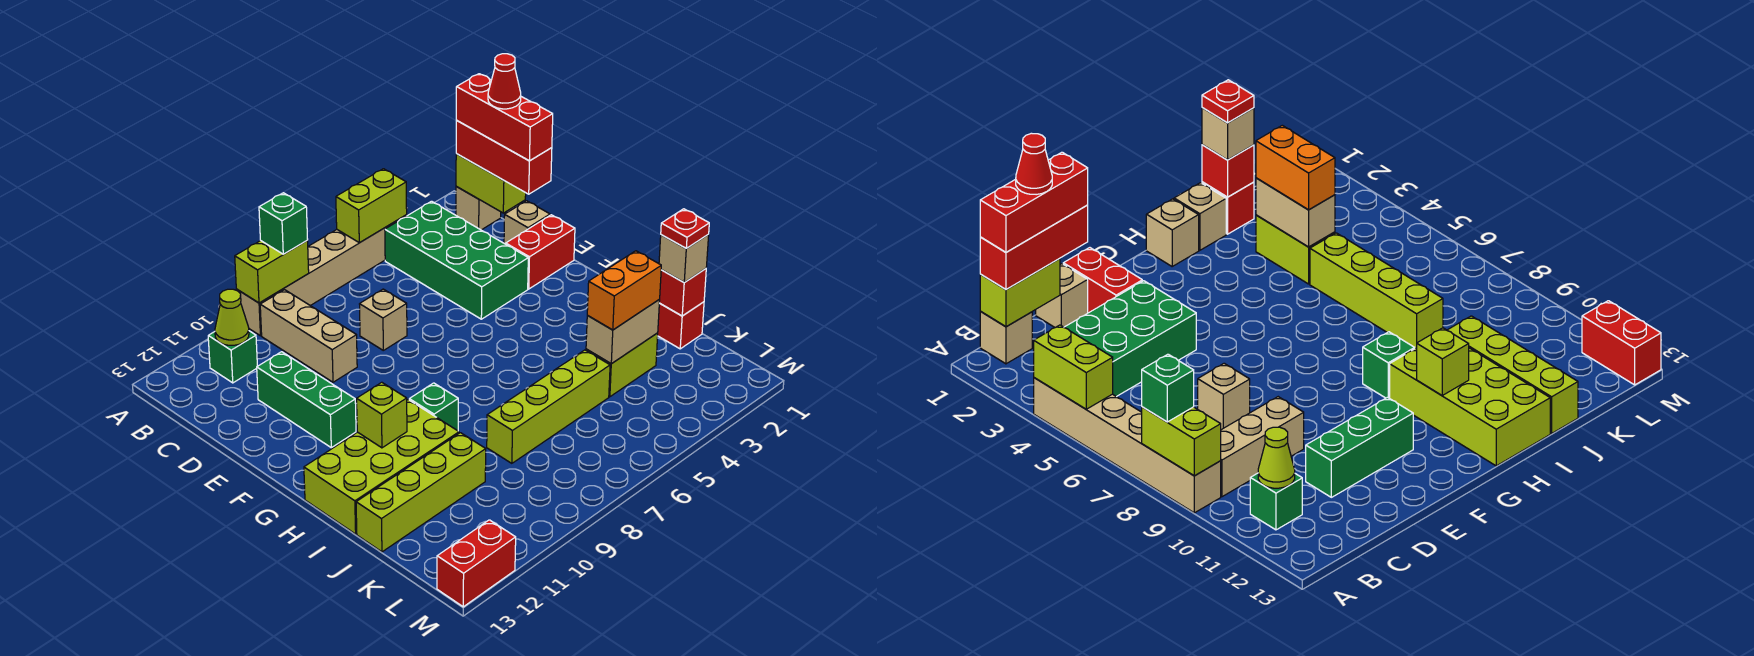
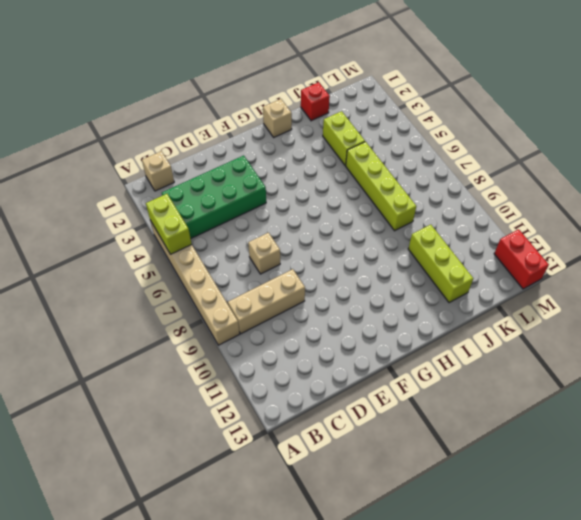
lime brick J10:J12 level 1 -> lime brick J10:J13 level 1
none -> green brick B11 level 1
none -> tan brick D1 level 1
none -> green brick D11:F11 level 1
none -> red brick E1:E2 level 1

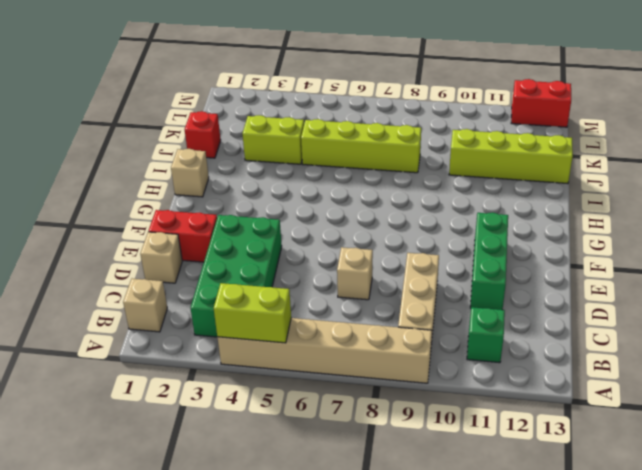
none -> green brick H9 level 1
none -> lime brick H10:I13 level 1
none -> tan brick I1 level 1
none -> lime brick A8:A9 level 2

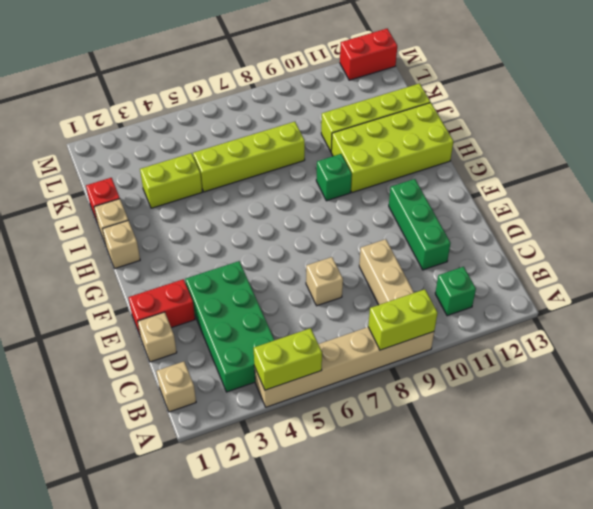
none -> lime brick B1:C1 level 2
none -> lime cone B11 level 2
none -> lime brick H11 level 2
none -> red brick J1 level 2

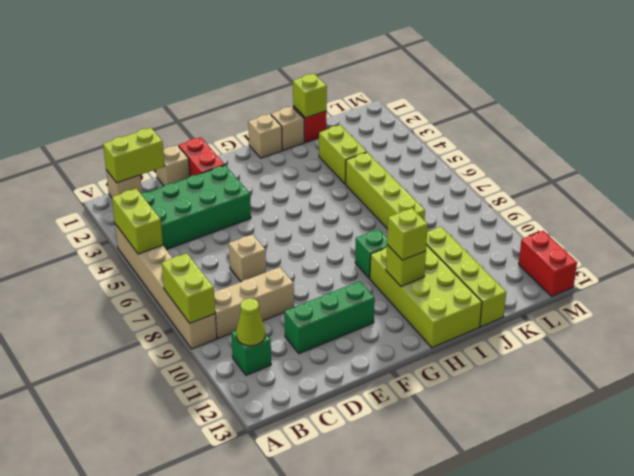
lime brick H11 level 3 -> none
lime brick J1 level 2 -> red brick J1 level 2
none -> tan brick J3:J4 level 2
none -> green brick A8 level 3
none -> red brick B1:D1 level 3
none -> tan brick J1 level 3

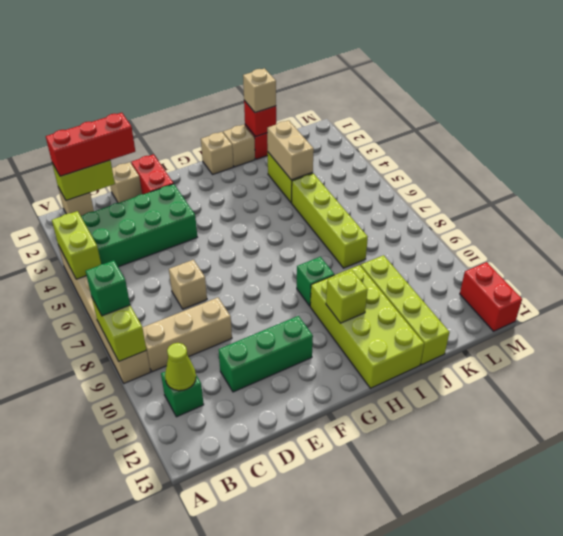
none -> orange brick J3:J4 level 3
none -> red brick B1:D1 level 4
none -> red plate J1 level 4
none -> red cone C1 level 5

